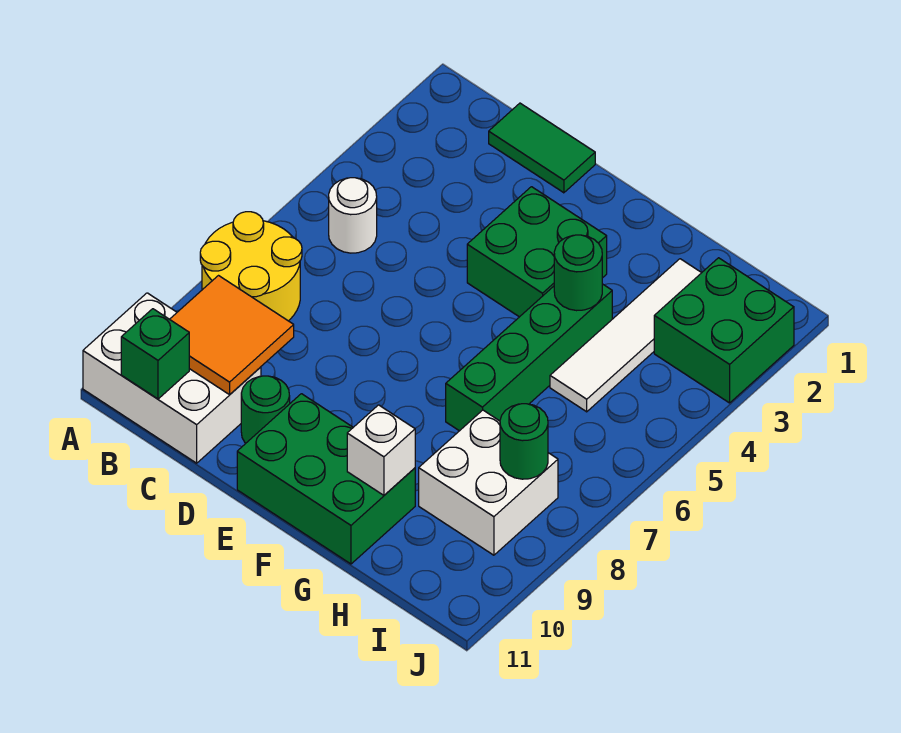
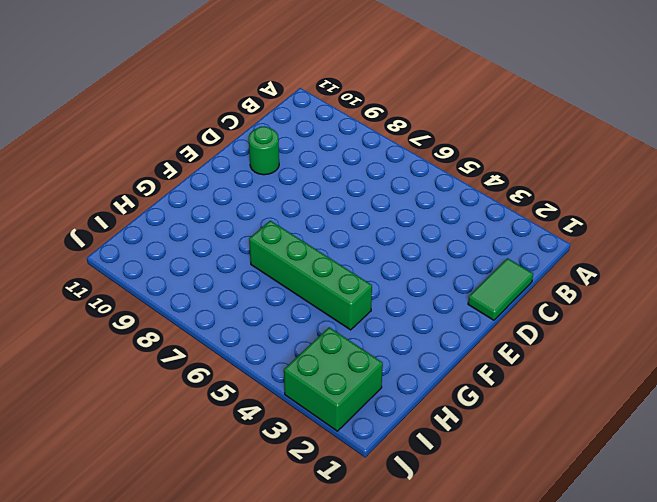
none -> yellow round brick A7:B8 level 1
none -> white brick A10:C11 level 1
none -> white round brick B5 level 1

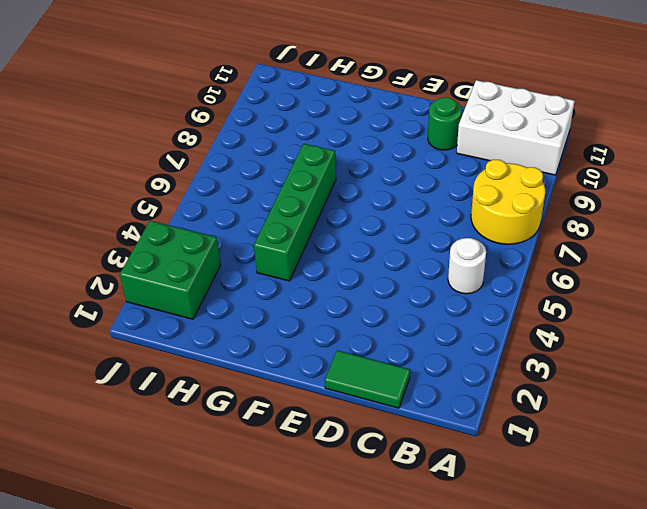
none -> green brick E3:F4 level 1
none -> green brick E10:G11 level 1
none -> white tile H2:H5 level 1

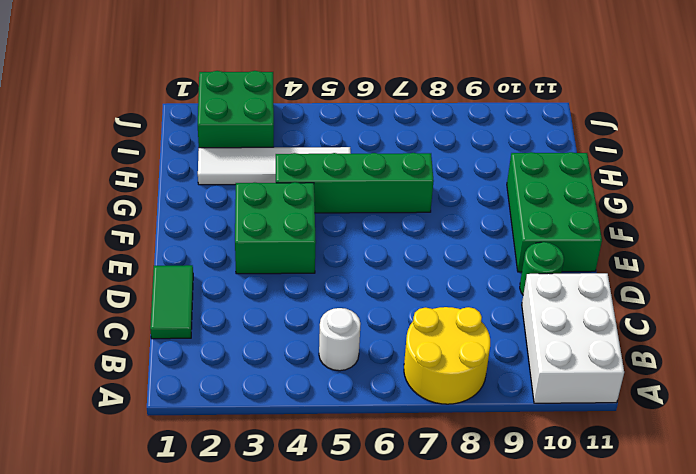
none -> white brick H8:I9 level 1
none -> orange tile B9:C10 level 2
none -> green brick B11 level 2

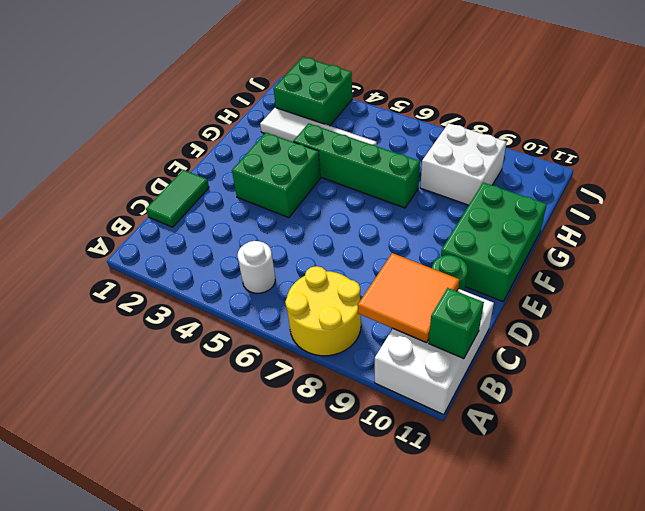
none -> green round brick G4 level 2
none -> white brick G10 level 2
none -> green round brick I8 level 2

